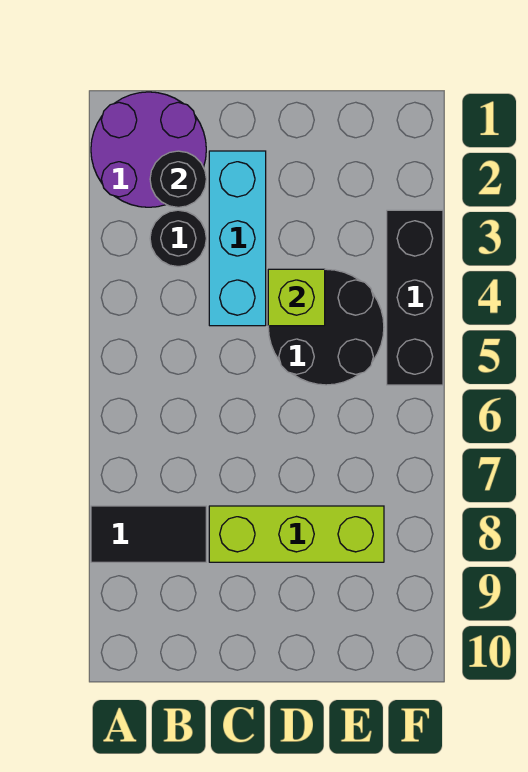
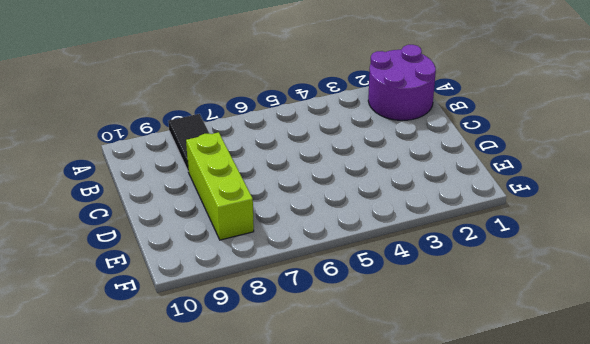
none -> black round brick B3 level 1
none -> cyan brick C2:C4 level 1

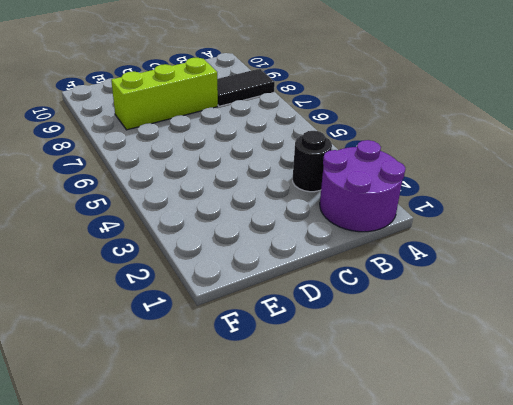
none -> cyan brick C2:C4 level 1
none -> black round brick D4:E5 level 1

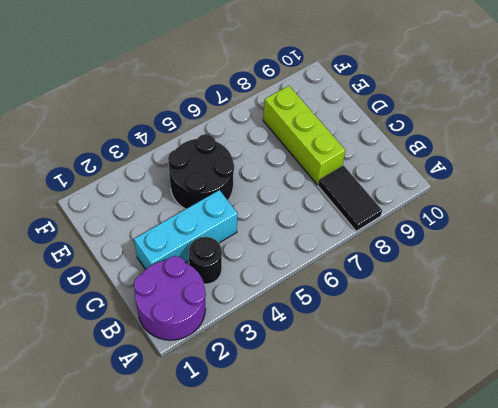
none -> black brick F3:F5 level 1
none -> black round brick B2 level 2

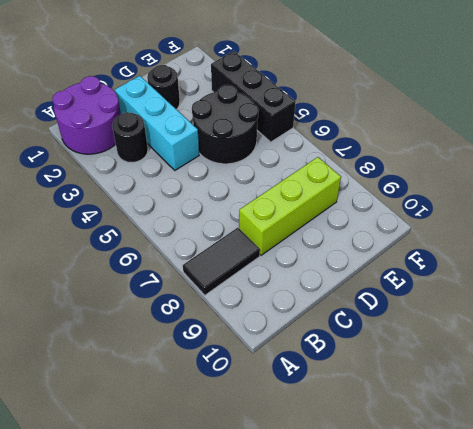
black round brick D2 level 1 -> black round brick B2 level 2
none -> lime brick D4 level 2

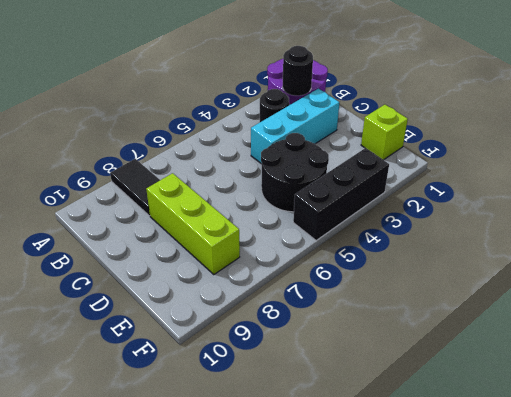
lime brick E1 level 1 -> lime brick D4 level 2

